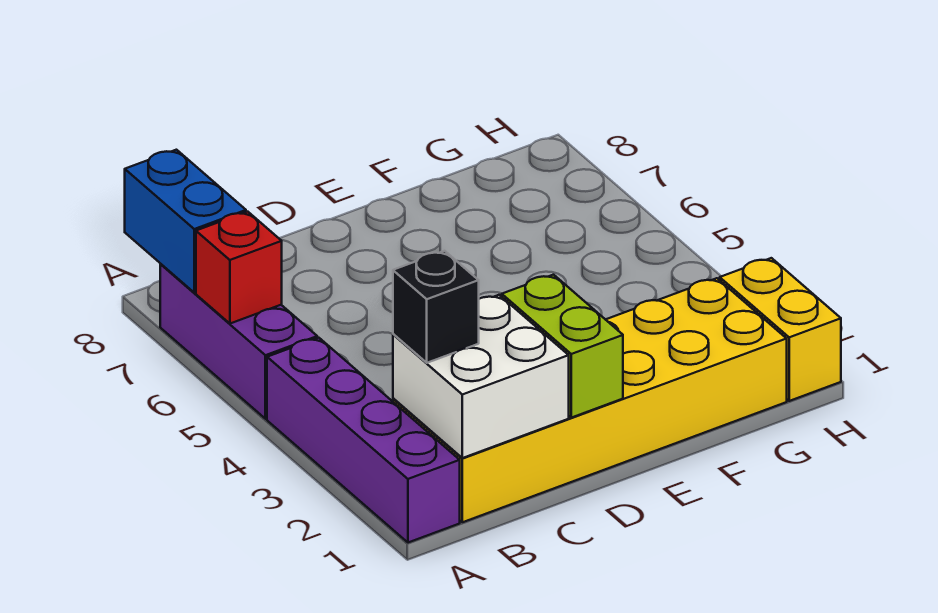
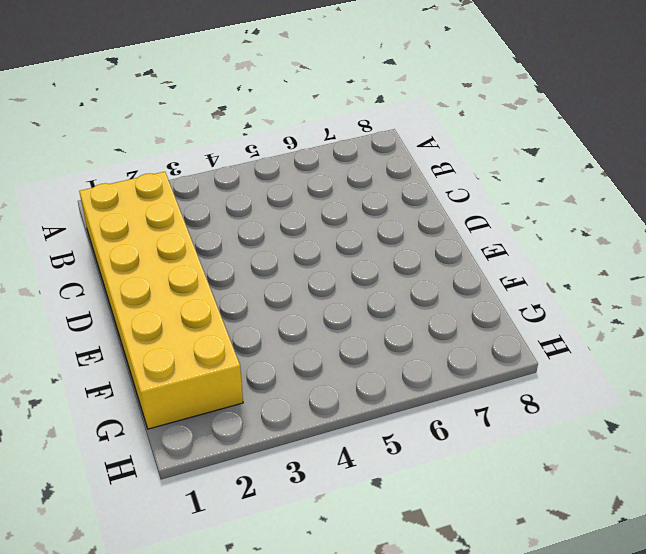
none -> purple brick A1:A4 level 1
none -> purple brick A5:A7 level 1

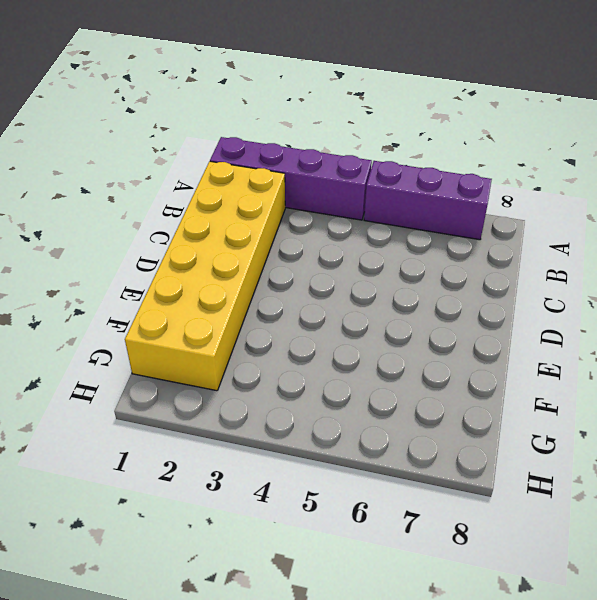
none -> yellow brick H1:H2 level 1
none -> red brick A6 level 2

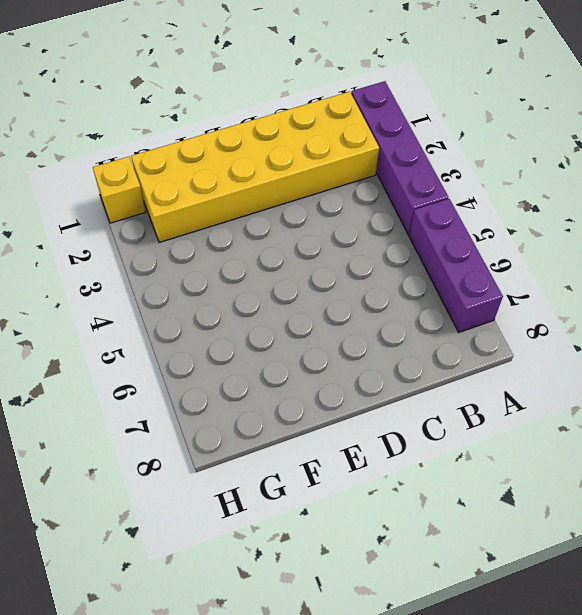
yellow brick H1 level 1 -> yellow brick H1:H2 level 1
none -> red brick A6 level 2
none -> blue brick A7:A8 level 2

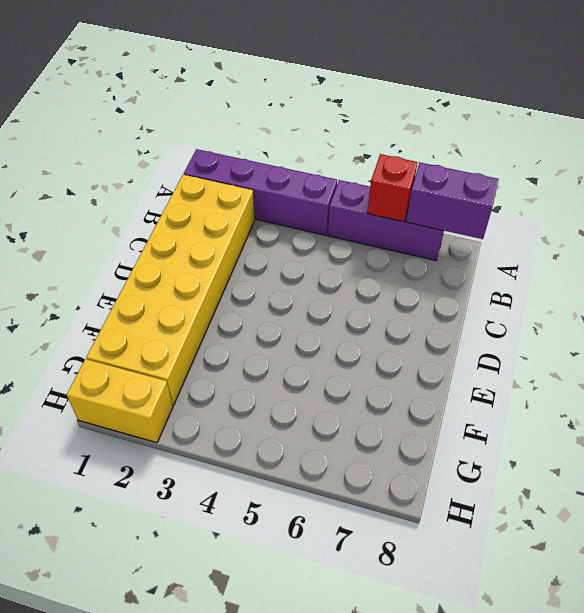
purple brick A7:A8 level 2 -> blue brick A7:A8 level 2
none -> white brick B1:C2 level 2
none -> lime brick D1:D2 level 2

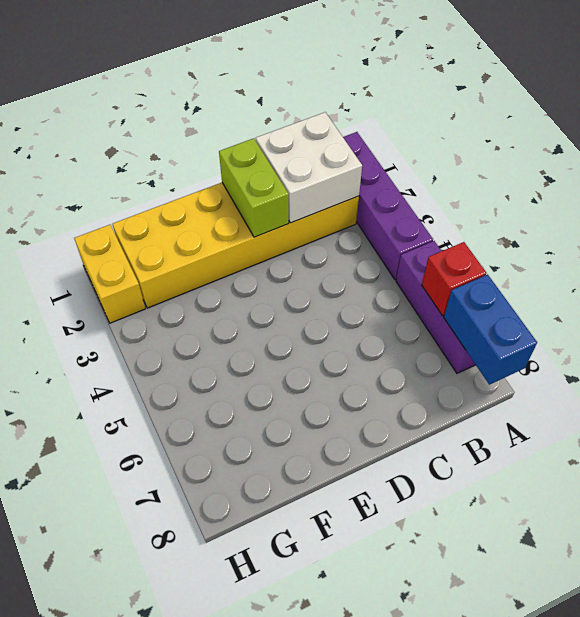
none -> black brick B2 level 3

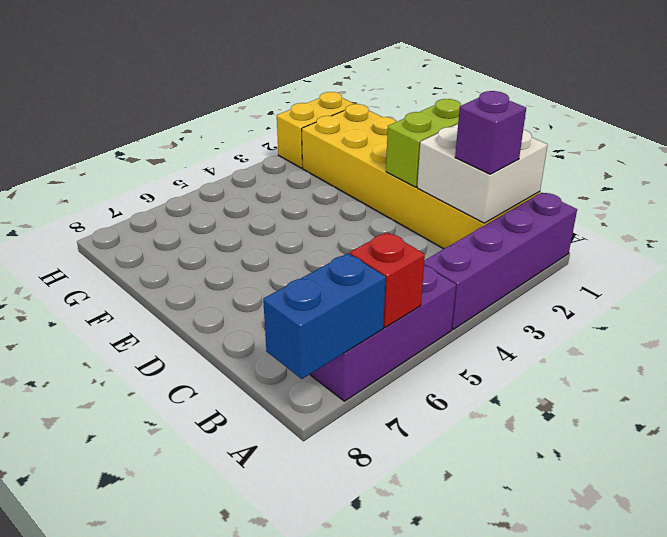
purple brick B2 level 3 -> black brick B2 level 3

